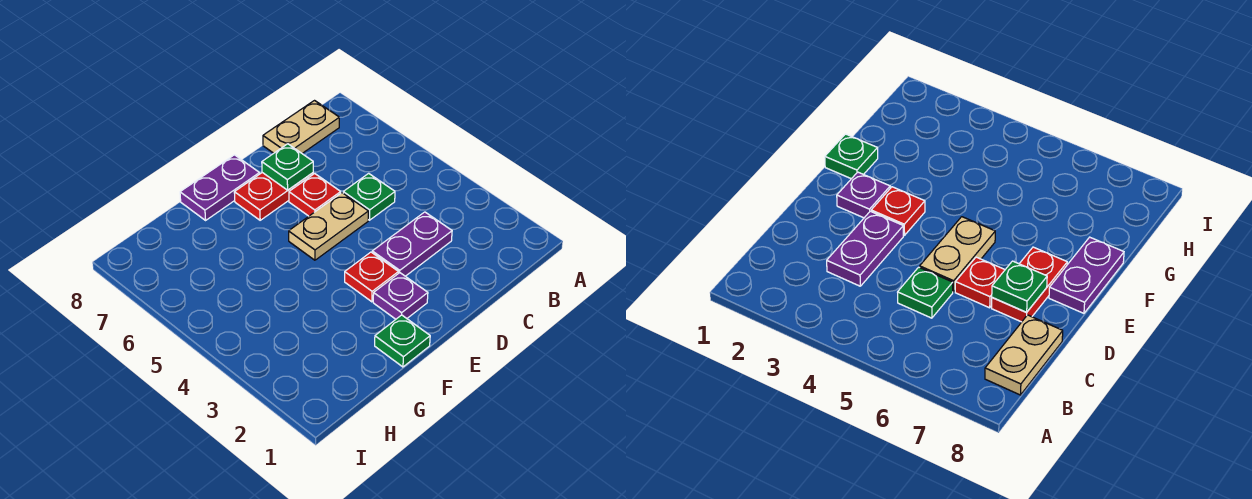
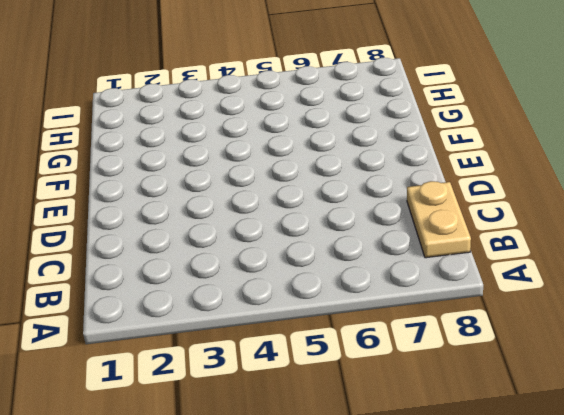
none -> purple plate C3:D3 level 1
none -> green plate C5 level 1

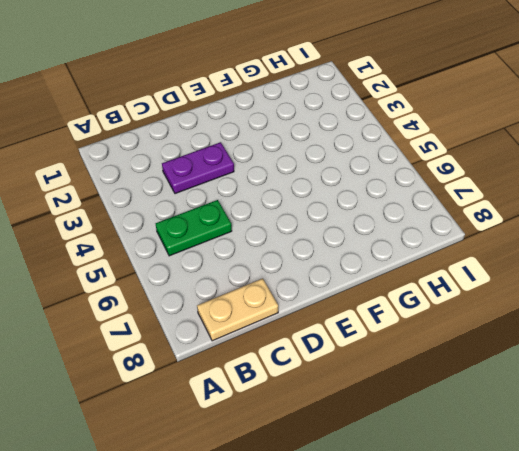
green plate B5:C5 level 1 -> green plate C5 level 1
none -> tan plate D5:E5 level 1
none -> red plate D6 level 1

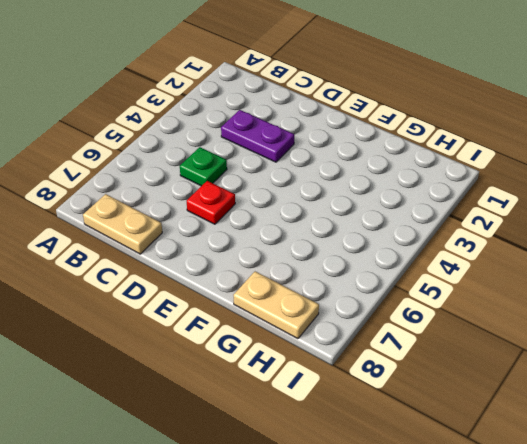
tan plate G8:H8 level 1 -> tan plate D5:E5 level 1
none -> red plate D7:E7 level 1
none -> purple plate E2 level 1

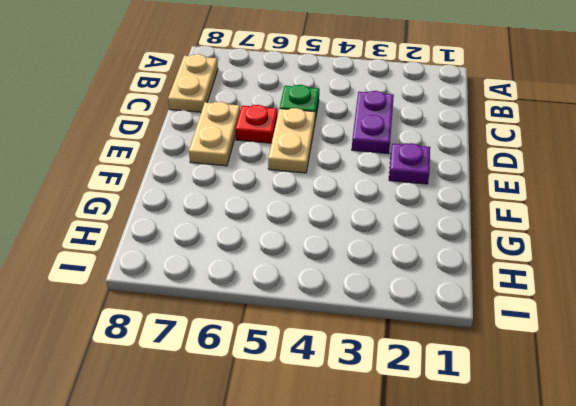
tan plate D7:E7 level 1 -> red plate D7:E7 level 1
none -> red plate E3 level 1
none -> purple plate E8:F8 level 1

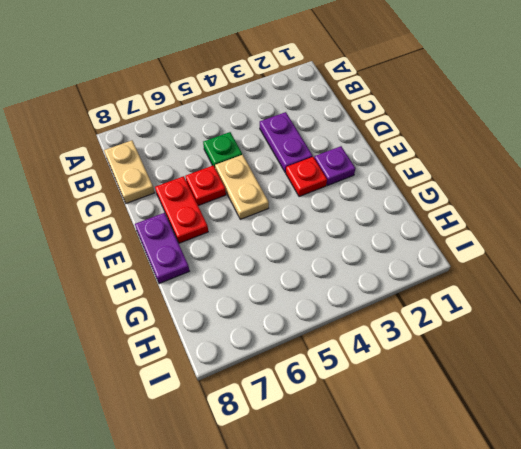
none -> green plate F1 level 1
none -> green plate D7 level 2

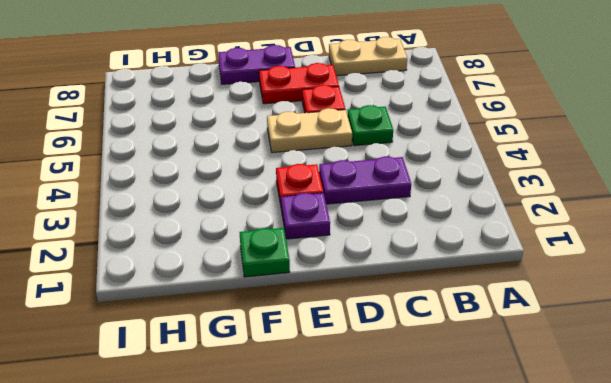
none -> green plate D7 level 2

